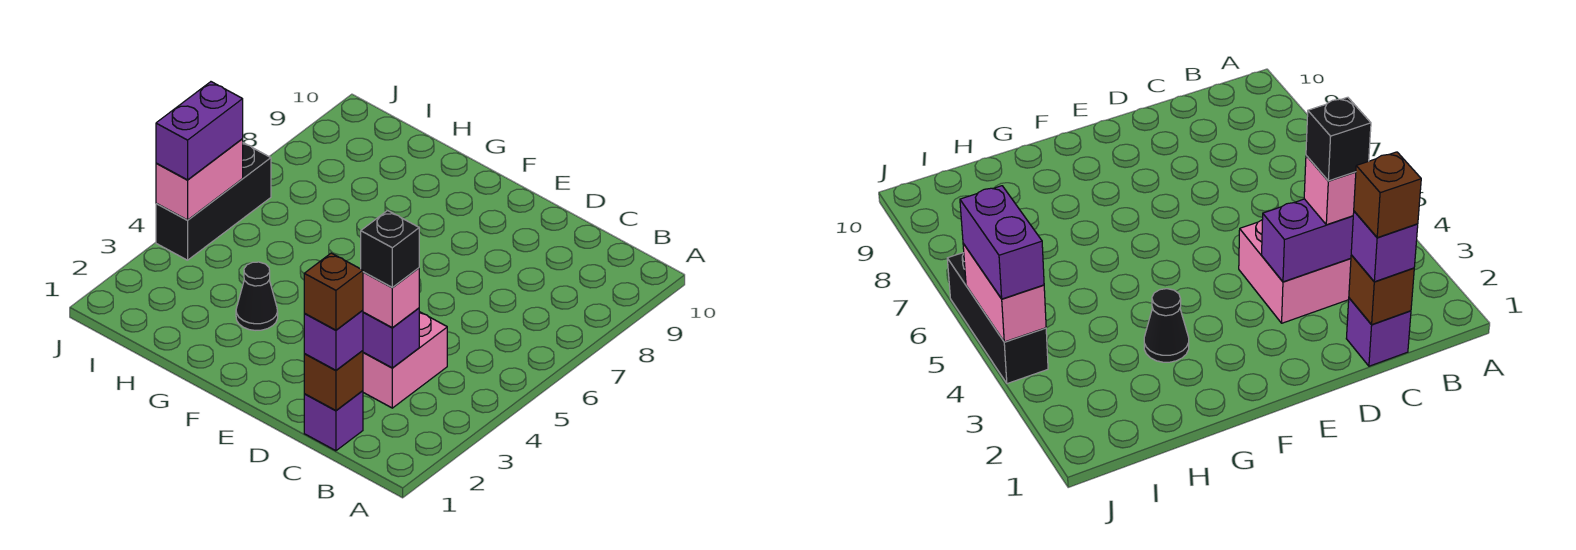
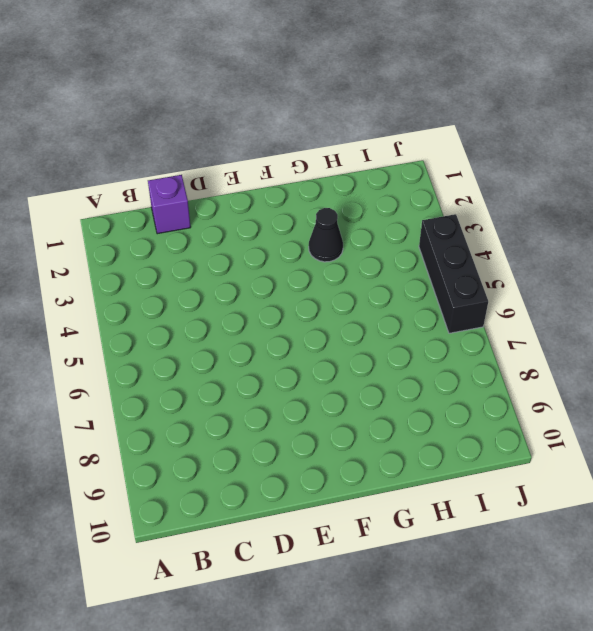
none -> pink brick C3:D4 level 1
none -> brown brick C1 level 2
none -> purple brick C3:D3 level 2

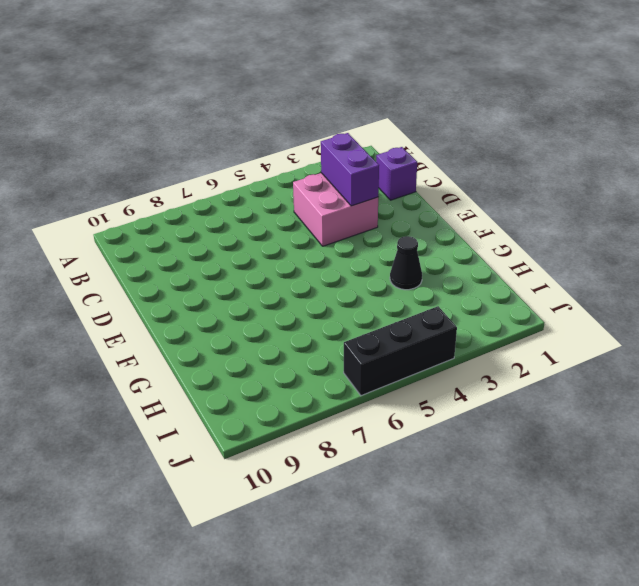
none -> brown brick C1 level 2
none -> pink brick J4:J5 level 2
none -> purple brick C1 level 3

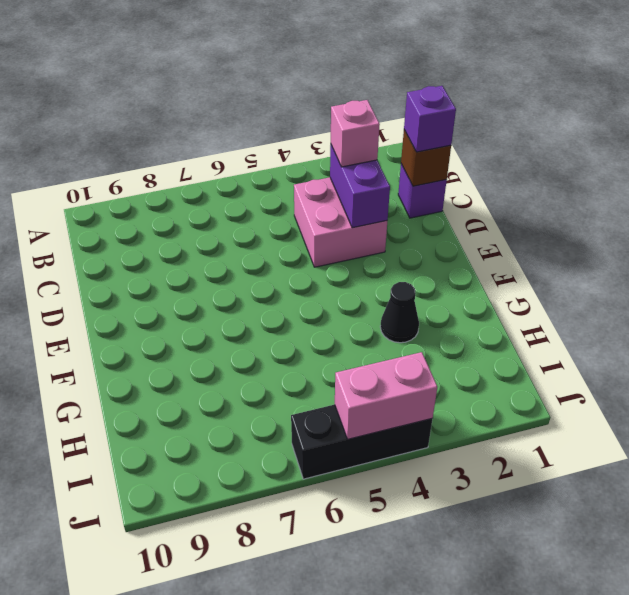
none -> purple brick J4:J5 level 3
none -> brown brick C1 level 4
none -> black brick C3 level 4

